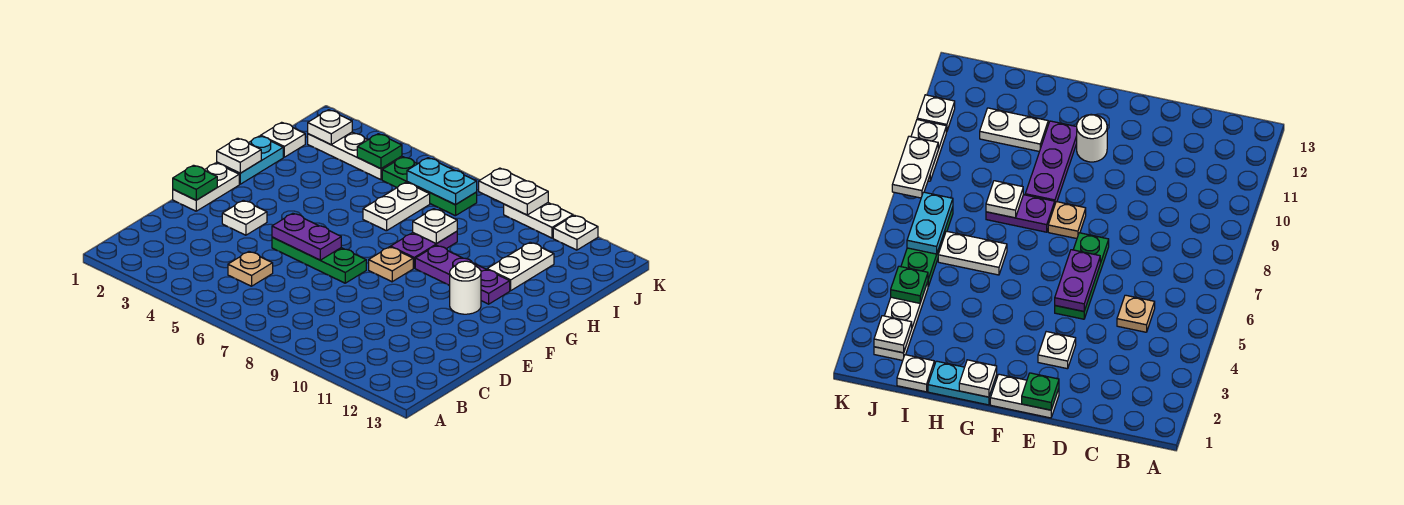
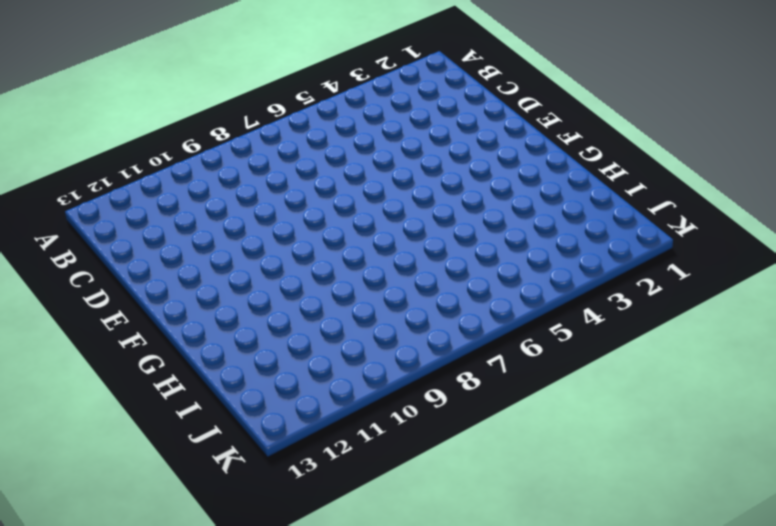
none -> tan plate C5 level 1
none -> white plate E1:F1 level 1
none -> white plate E3 level 1

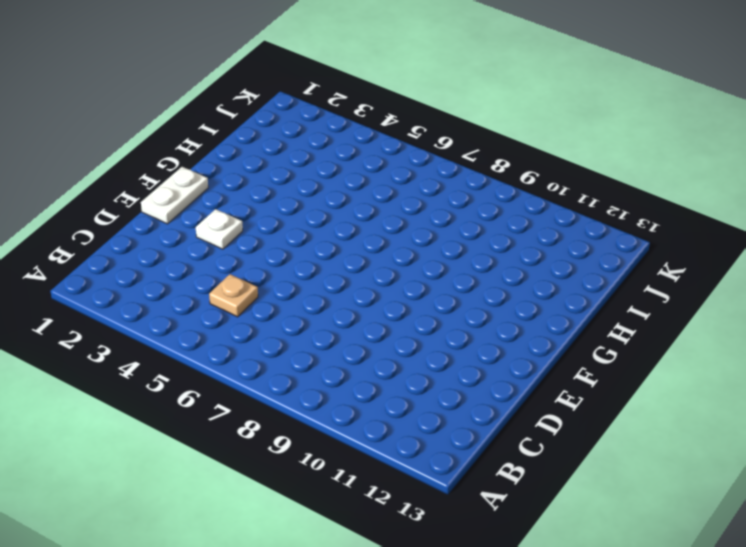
none -> green plate E5:E7 level 1
none -> tan plate F8 level 1
none -> white round brick F11 level 1

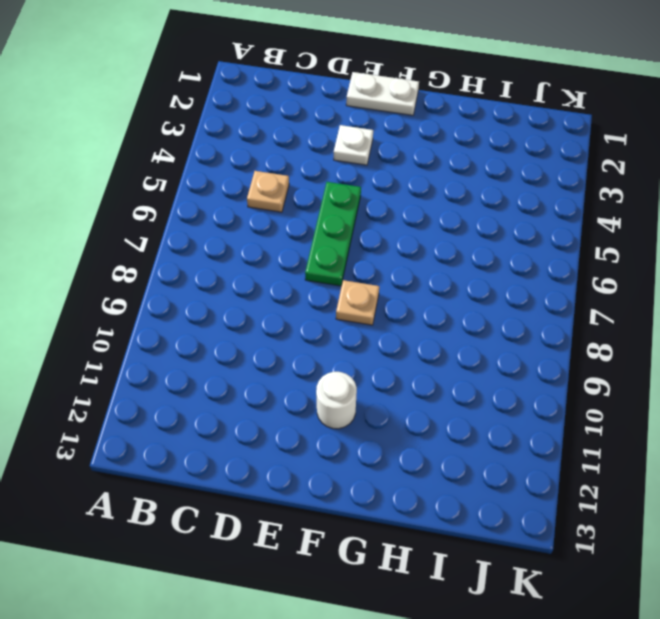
none -> cyan plate G1:H1 level 1
none -> purple plate G8:H8 level 1
none -> purple plate G9:G11 level 1

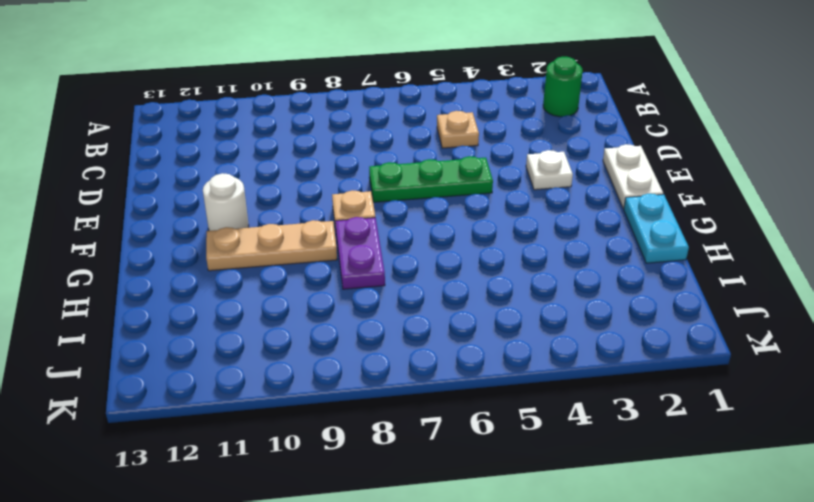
green round brick B2 level 1 -> none
tan plate G9:G11 level 1 -> purple plate G9:G11 level 1
none -> white plate H6:I6 level 1
none -> white plate H11:I11 level 1
none -> white plate I1 level 1

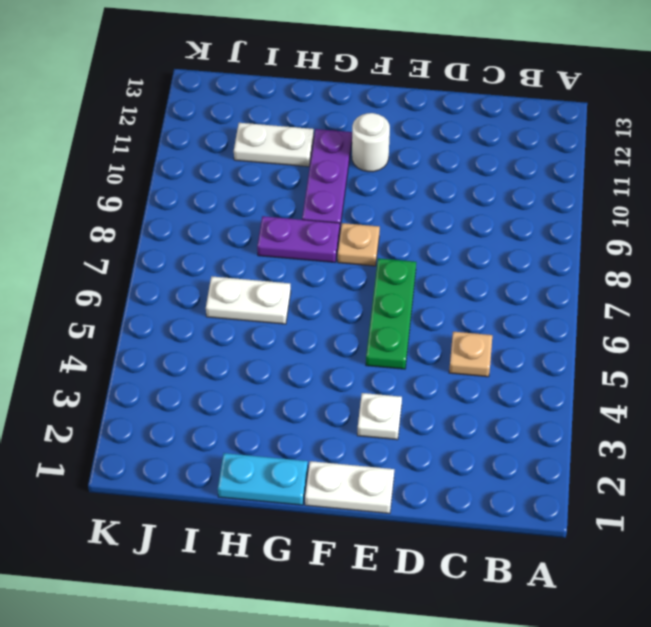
none -> white plate I1 level 1
none -> white plate J2:J4 level 1
none -> green plate J5:J7 level 1

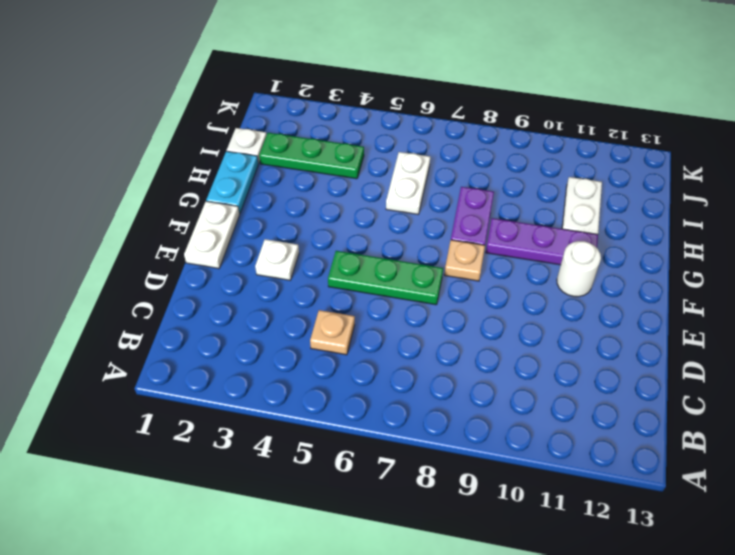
green plate I2:I4 level 1 -> green plate J5:J7 level 1
none -> white plate J2:J4 level 1
none -> white plate K9:K10 level 1
none -> white plate K11 level 1

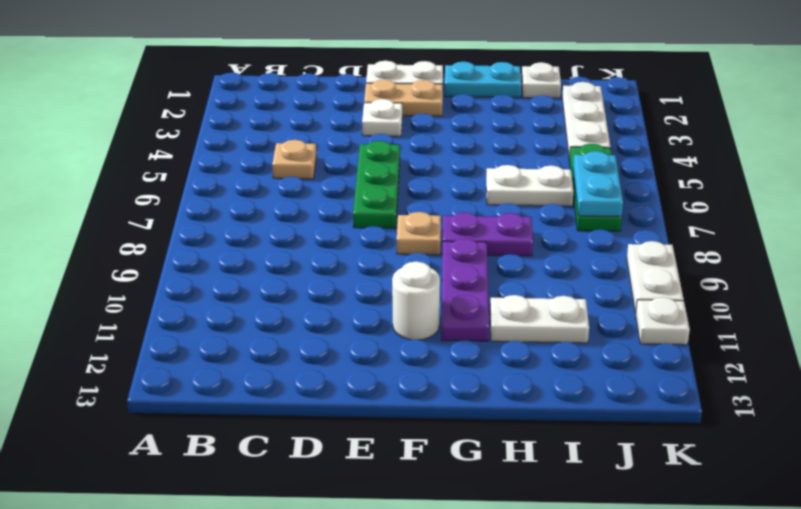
tan plate E2:F2 level 1 -> none
none -> green plate E1 level 2
none -> purple plate E5:E6 level 2
none -> white plate G1 level 2

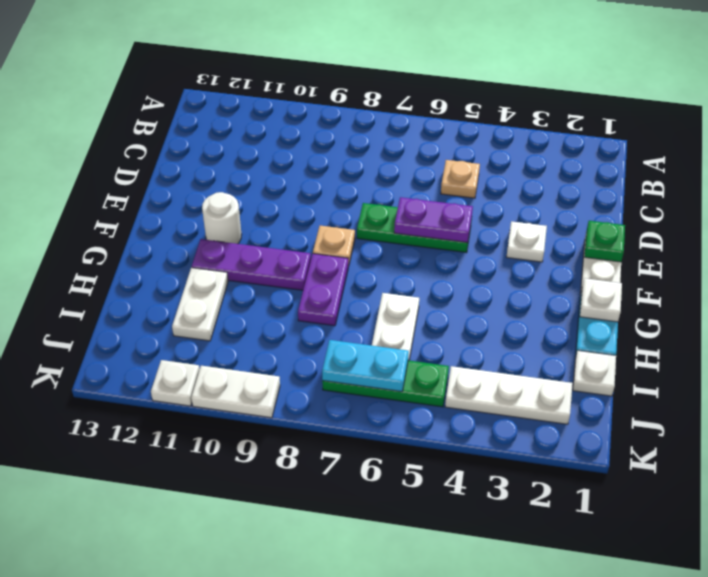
none -> white plate H8 level 2
none -> white plate J2 level 2
none -> green plate J4 level 2

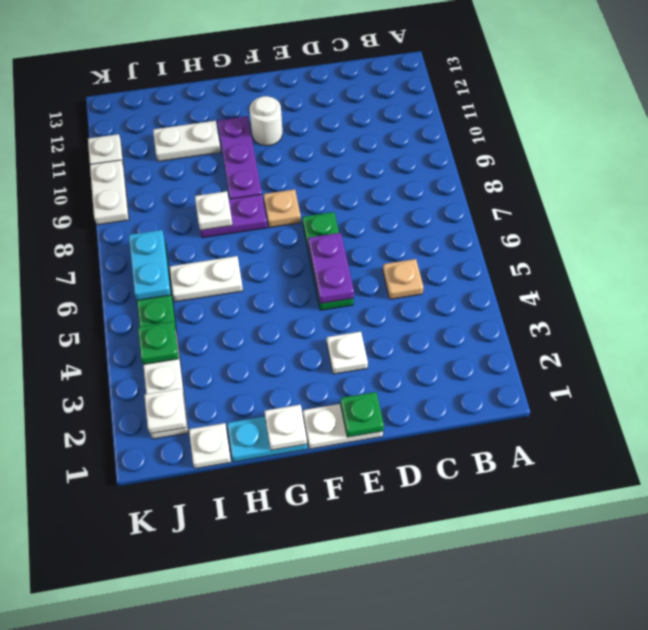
none -> white plate K8:K9 level 2

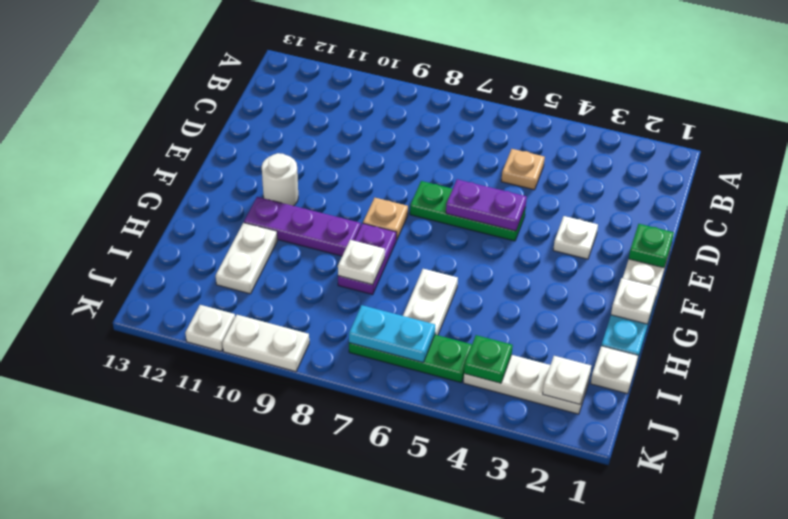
none -> white plate K8:K9 level 2

